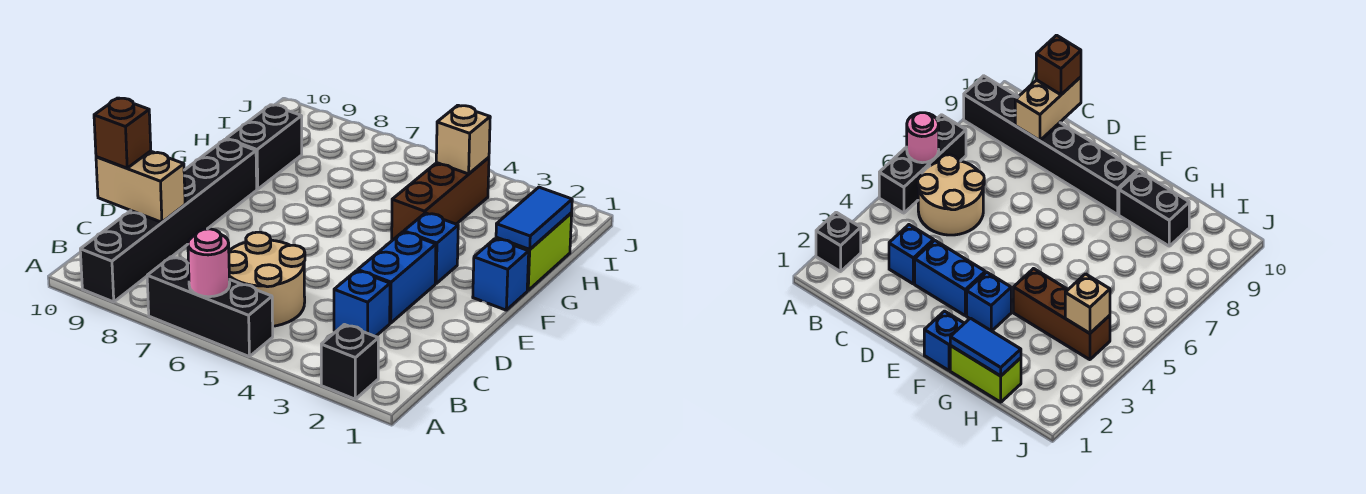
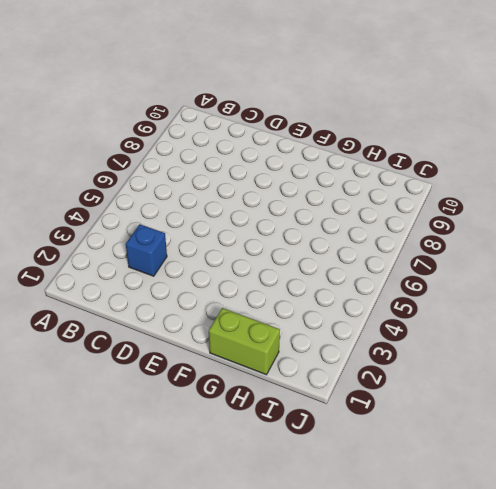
none -> black brick A2 level 1
none -> black brick A5:A7 level 1
none -> black brick A9:F9 level 1

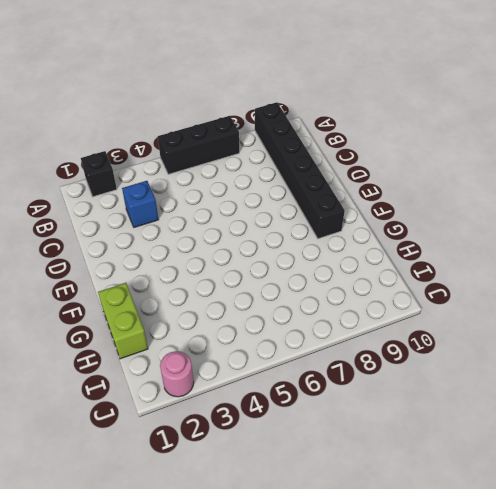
pink round brick J2 level 1 -> pink round brick A6 level 2
none -> tan round brick B5:C6 level 1
none -> blue brick D3:E3 level 1
none -> blue brick F1 level 1

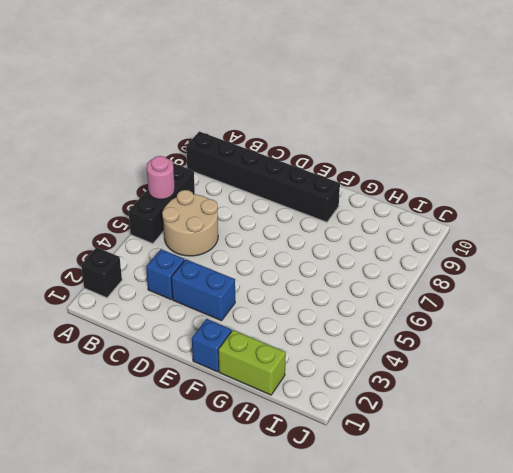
none -> blue brick F3 level 1
none -> brown brick G4:I4 level 1
none -> black brick G9:H9 level 1

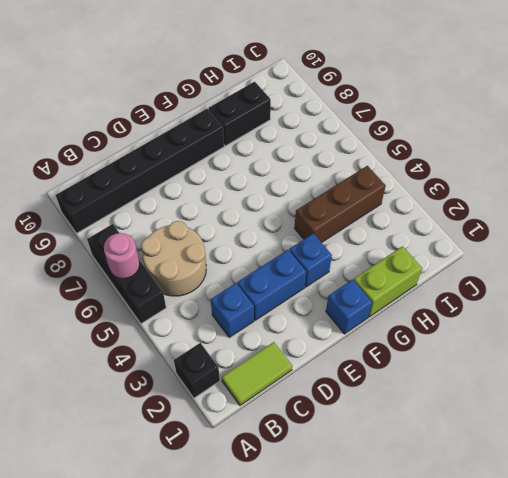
lime tile B1:C1 level 1 -> none
none -> tan brick C9:C10 level 2
none -> blue tile G1:H1 level 2
none -> tan brick I4 level 2

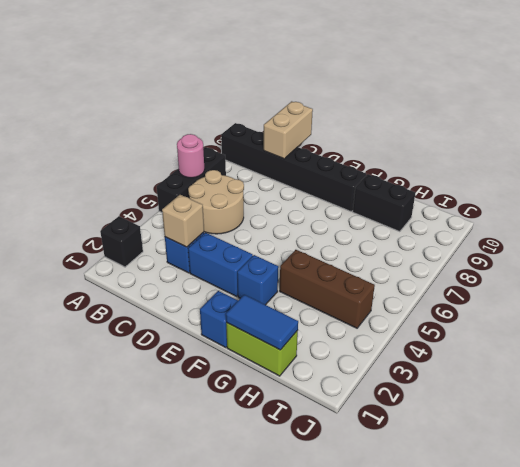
tan brick C3 level 2 -> tan brick I4 level 2
none -> brown brick C10 level 3

